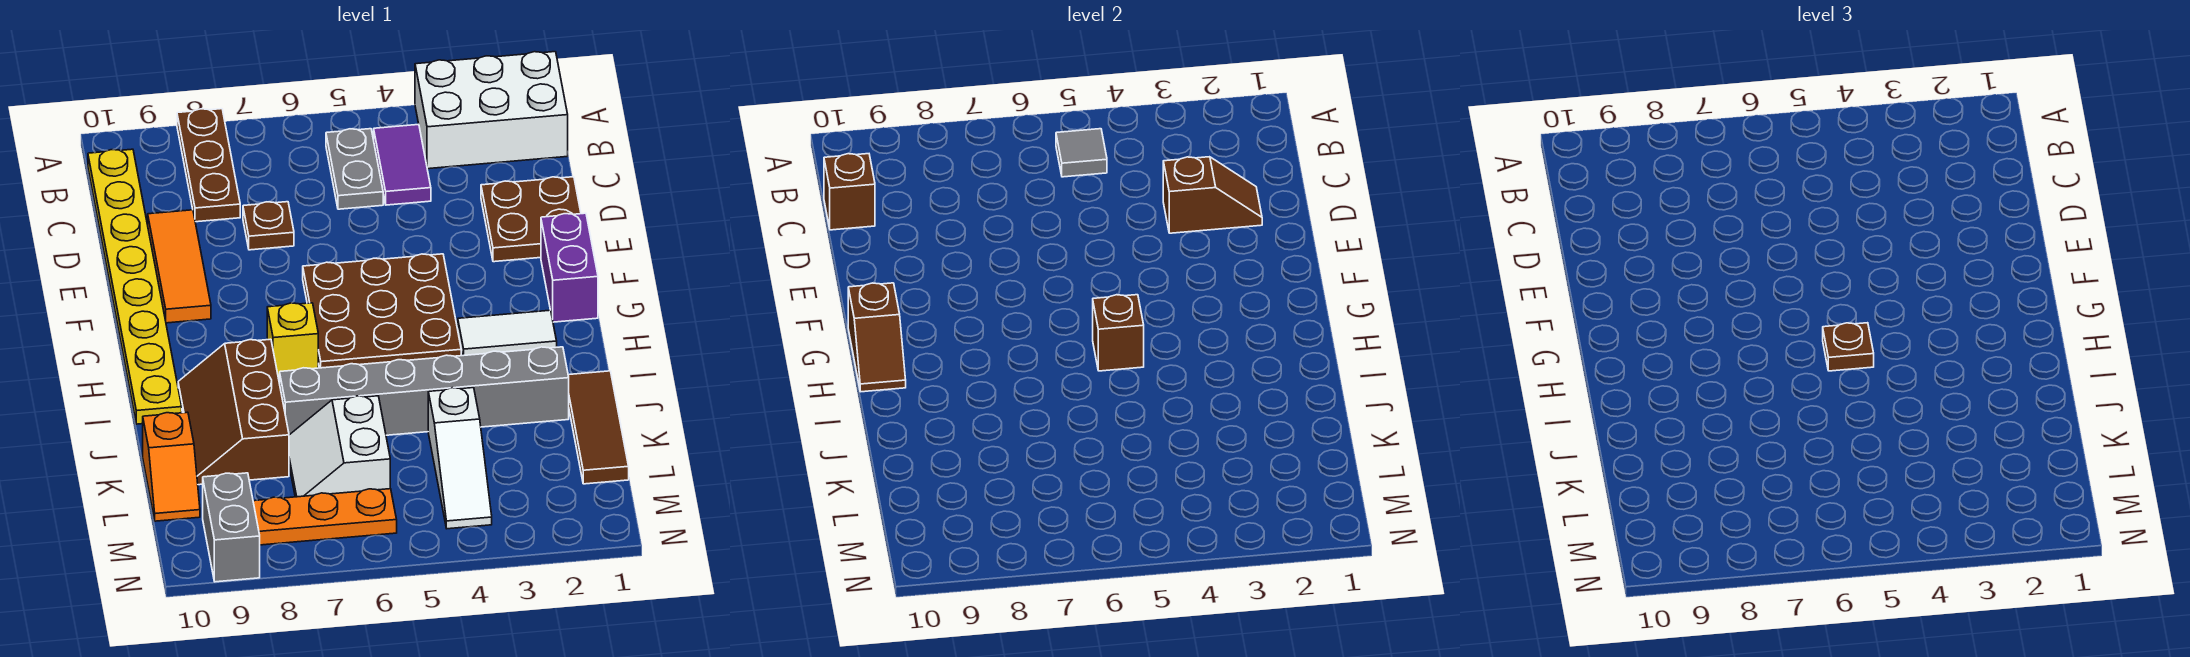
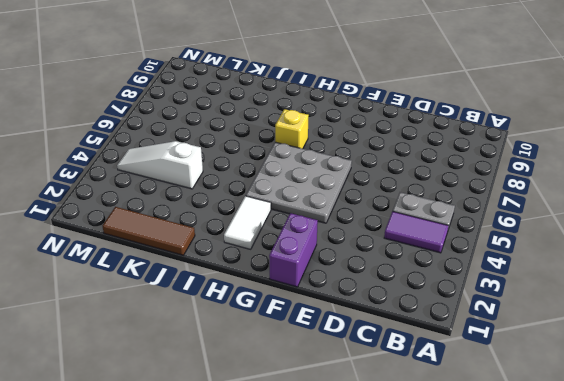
purple brick F1:F2 level 1 -> purple brick F1:G1 level 1
grey plate F4:H6 level 1 -> brown plate F4:H6 level 1
none -> white brick A1:B3 level 1
none -> brown plate A8:C8 level 1
none -> yellow plate B10:I10 level 1

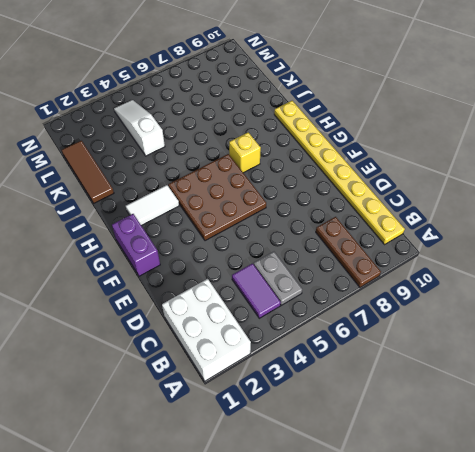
white brick A1:C2 level 1 -> white brick A1:B3 level 1
none -> brown plate D1:E2 level 1
none -> brown plate D7 level 1
none -> orange tile D9:F9 level 1

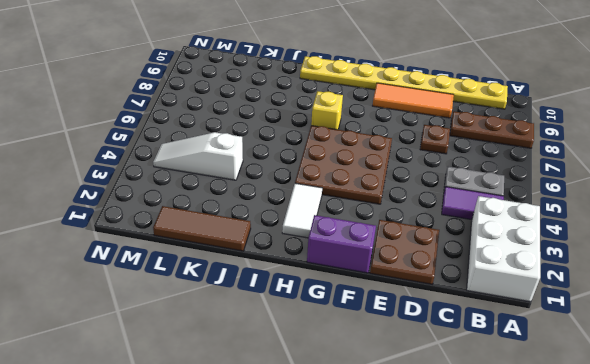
none -> brown slope I8:K9 level 1 top 8
none -> grey brick J2:J7 level 1
none -> white slope K6:L7 level 1 top 6

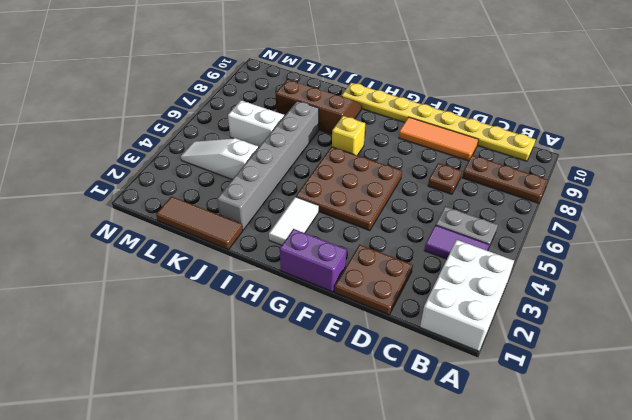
none -> orange slope K10:L10 level 1 top K
none -> orange plate M6:M8 level 1
none -> grey brick M9:N9 level 1

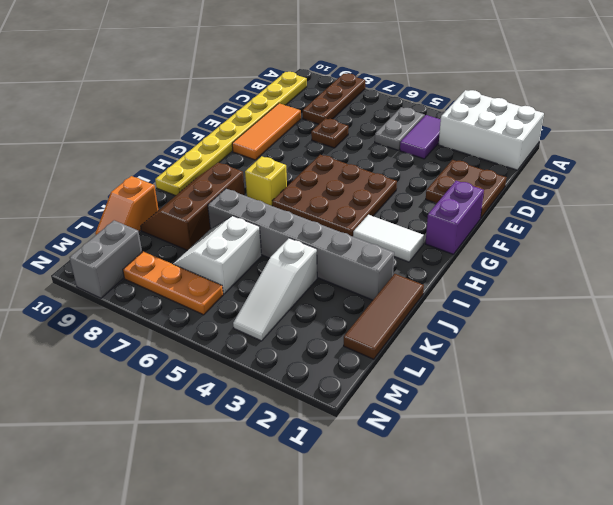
none -> grey tile B5 level 2
none -> brown brick C10 level 2
none -> brown slope D2:D3 level 2 top 3

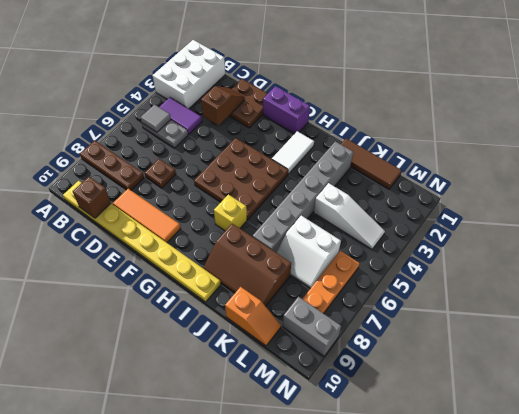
none -> brown slope G10:H10 level 2 top G
none -> brown brick H5 level 2
none -> brown plate H5 level 3

